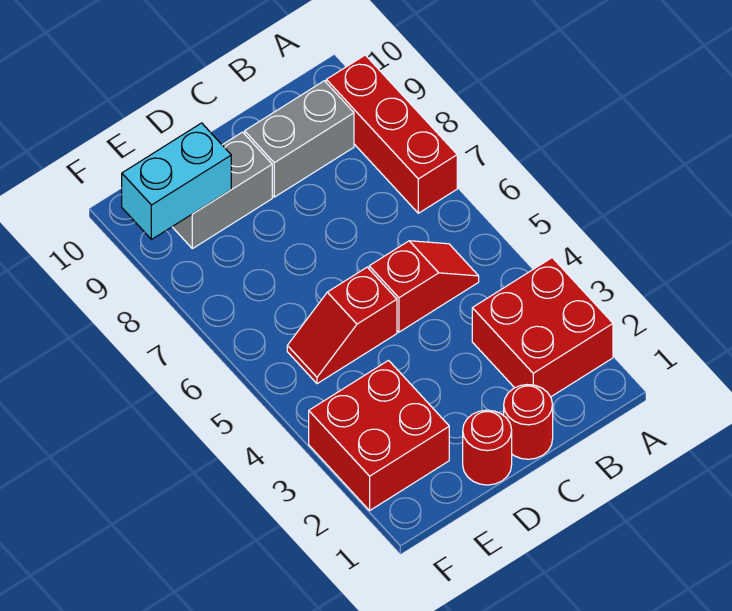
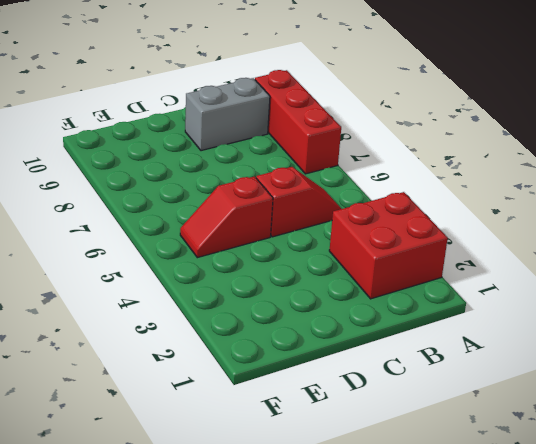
none -> red round brick C1 level 1
none -> red round brick D1 level 1

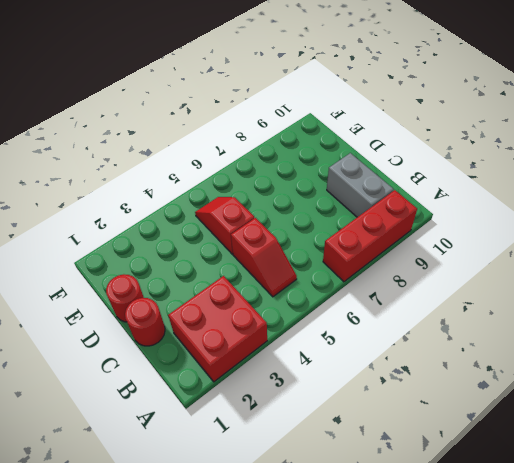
none -> grey brick D9:E9 level 1
none -> red brick E2:F3 level 1

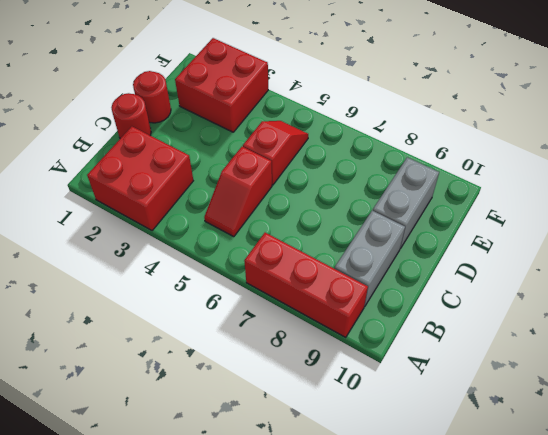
none -> cyan brick E9:F9 level 2

